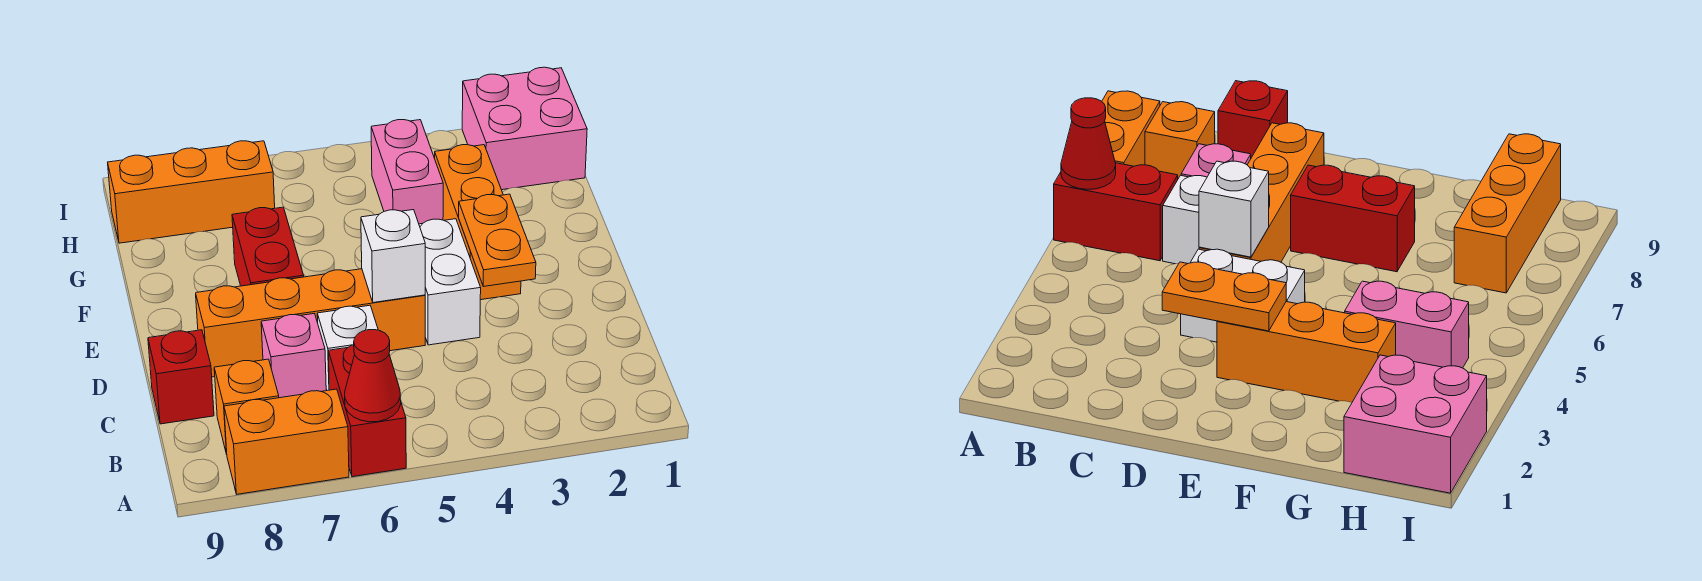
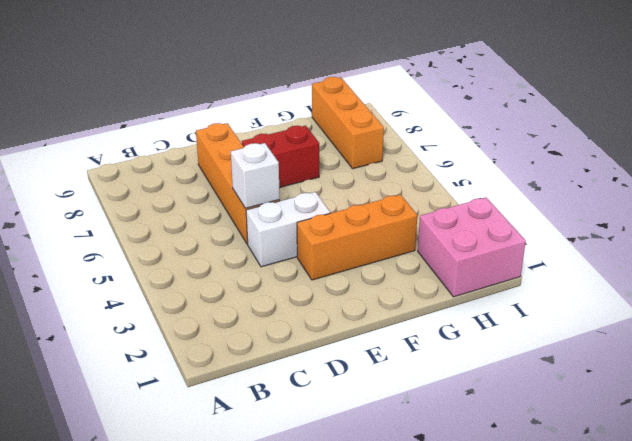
none -> red brick A6:B6 level 1
none -> orange brick A7:A8 level 1
none -> orange brick B8 level 1

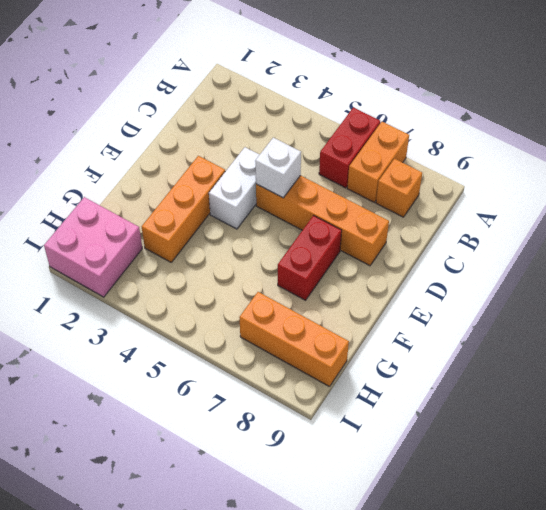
orange brick A7:B7 level 1 -> orange brick A7:A8 level 1
none -> white brick C6 level 1
none -> pink brick C7 level 1
none -> red brick C9 level 1

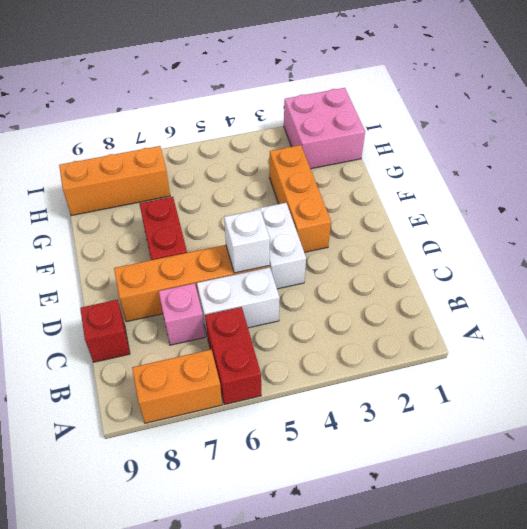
white brick C5:C6 level 1 -> white brick C6 level 1
none -> orange brick B8 level 1
none -> pink brick G4:H4 level 1
none -> red cone A6 level 2

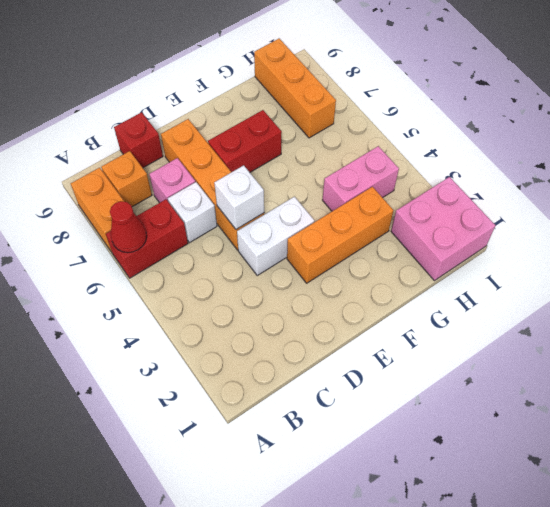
none -> orange plate D3:E3 level 2

